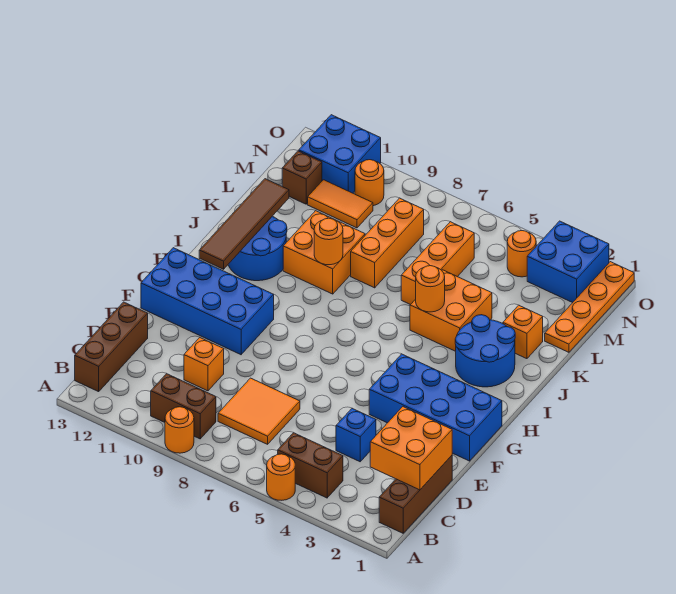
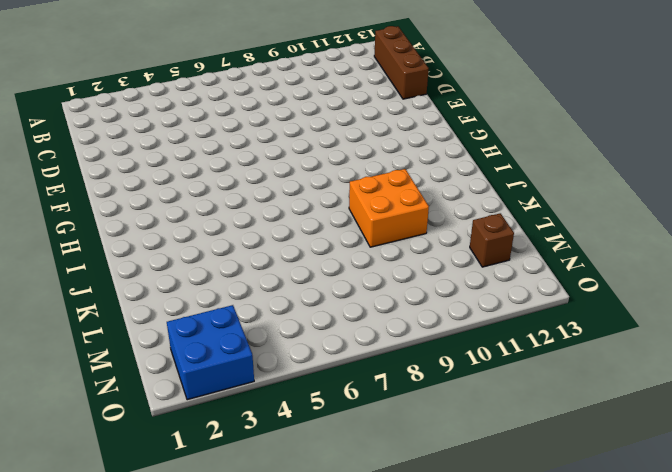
none -> orange round brick A5 level 1
none -> orange round brick A9 level 1
none -> brown brick B1:D1 level 1

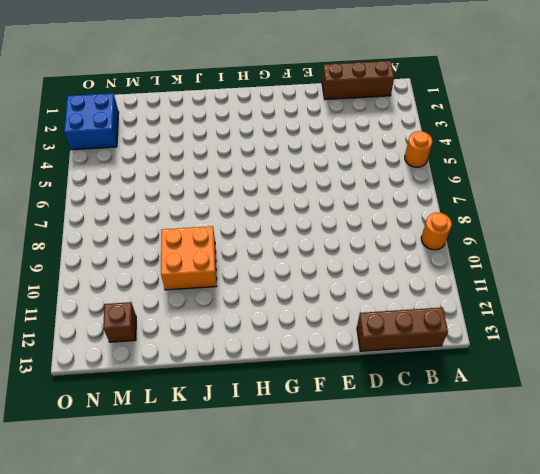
none -> brown brick B4:B5 level 1
none -> brown brick B9:B10 level 1
none -> orange tile C7:D8 level 1

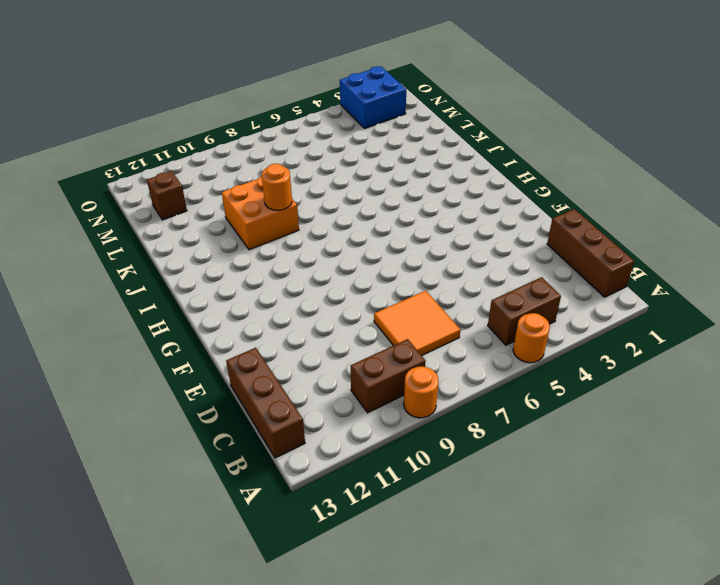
none -> blue brick D4 level 1
none -> orange brick D10 level 1
none -> blue brick F1:G4 level 1

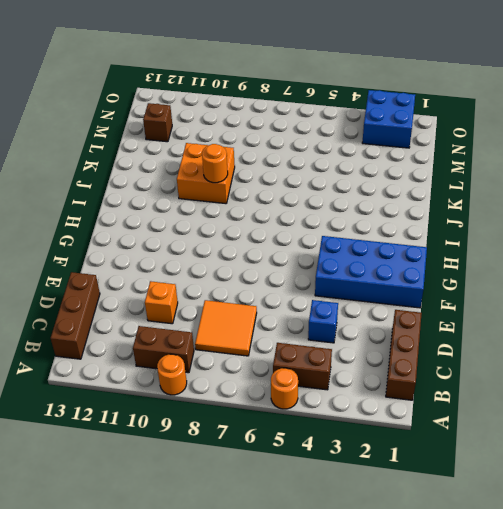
none -> blue brick F10:G13 level 1
none -> blue round brick I2:J3 level 1
none -> blue round brick I11:J12 level 1

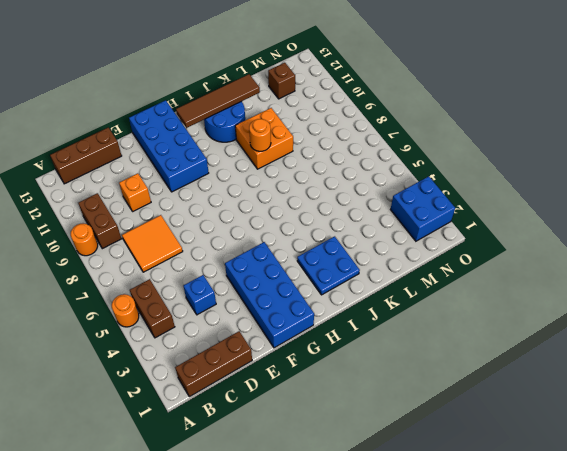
blue plate I2:J3 level 1 -> blue round brick I2:J3 level 1
none -> orange brick J4:K5 level 1
none -> orange brick K2 level 1
none -> orange brick K6:M6 level 1

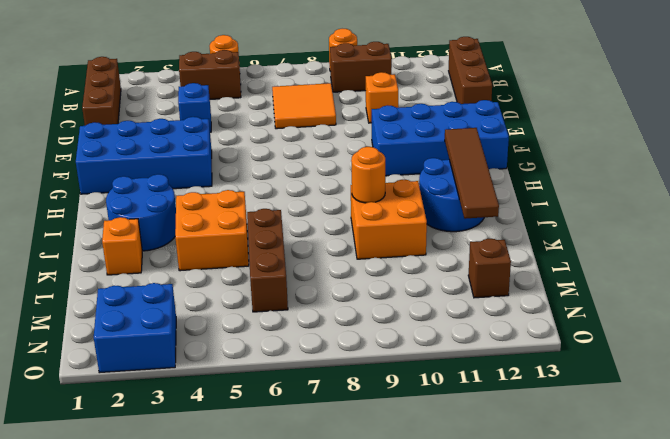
brown brick K6:M6 level 1 -> orange brick K6:M6 level 1
none -> orange brick K8:M8 level 1
none -> orange plate L1:O1 level 1
none -> orange tile M10:M11 level 1

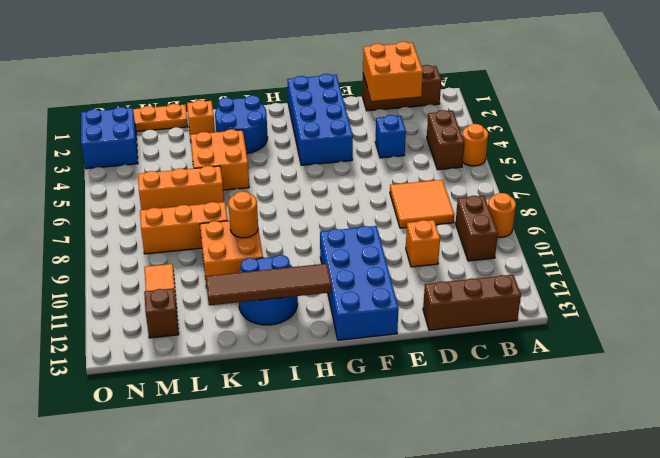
none -> orange round brick N4 level 1
none -> orange round brick N10 level 1
none -> blue brick N11:O12 level 1

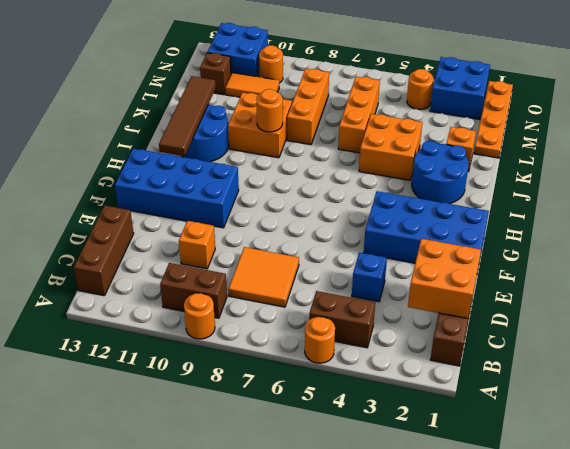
none -> orange round brick J5 level 2

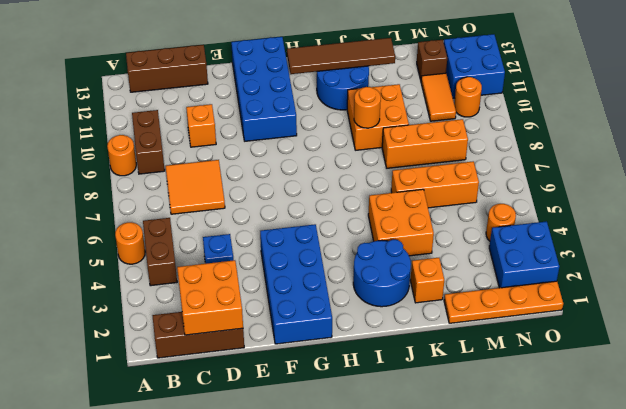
none -> orange round brick J5 level 2

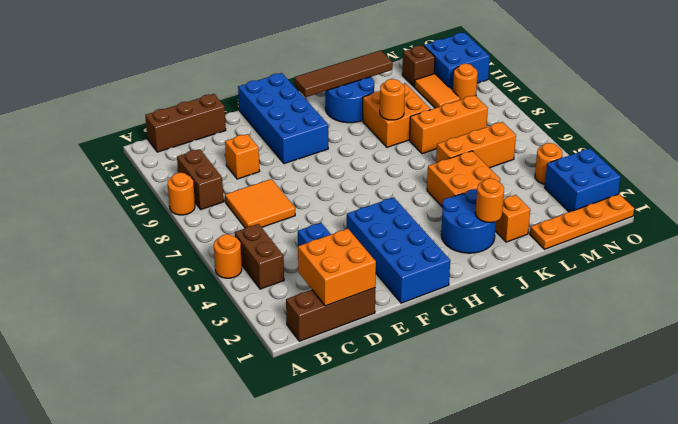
orange round brick J2 level 2 -> orange round brick J5 level 2

